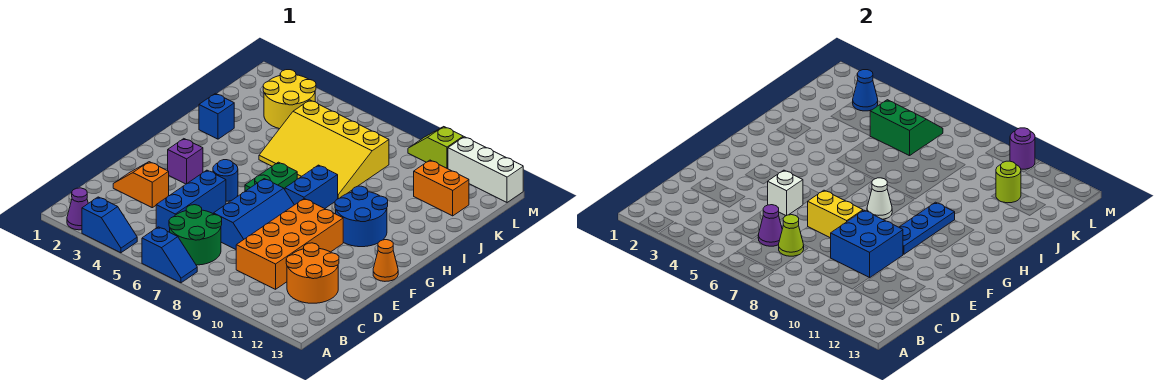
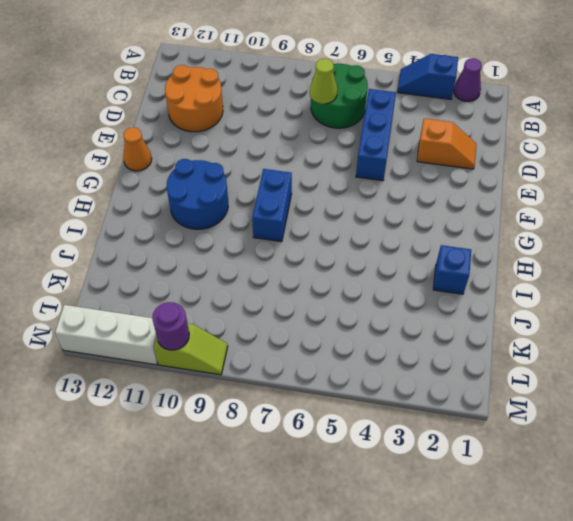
none -> blue slope A6:A7 level 1 top 6
none -> orange brick C9:F10 level 1
none -> blue slope D7:F8 level 1 top 7
none -> purple brick F3 level 1

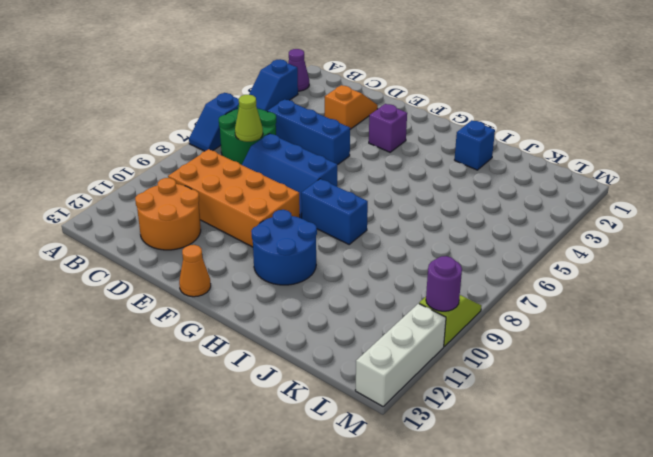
none -> blue round brick F5 level 1
none -> green plate G6:H6 level 1
none -> yellow slope I5:K8 level 1 top K
none -> yellow round brick K3:L4 level 1

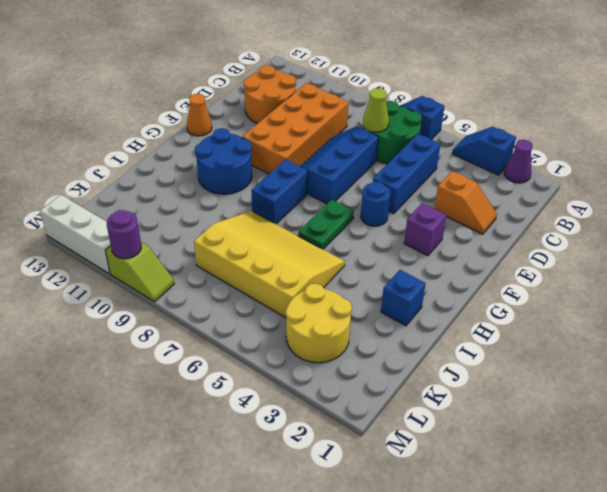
none -> orange brick K11:K12 level 1
none -> purple cone C6 level 2
none -> blue brick D9:E10 level 2
none -> white brick E5 level 2

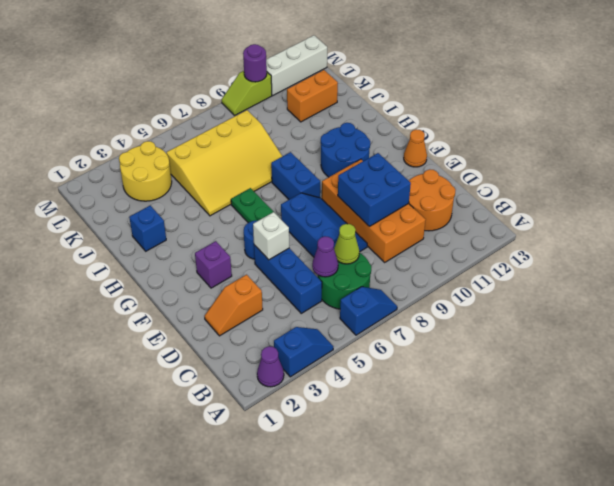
none -> yellow brick E7:E8 level 2
none -> blue plate F10:H10 level 2
none -> white cone G8 level 2
none -> green slope K5:L6 level 2 top K

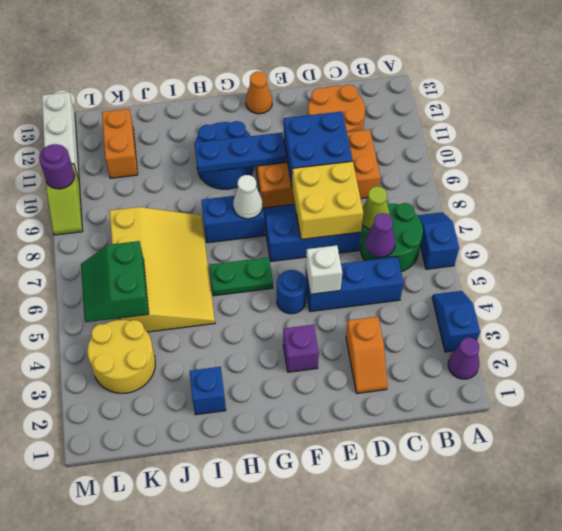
yellow brick D7:E8 level 2 -> yellow brick E7:E8 level 2
none -> lime round brick K11 level 2
none -> blue cone L3 level 2

